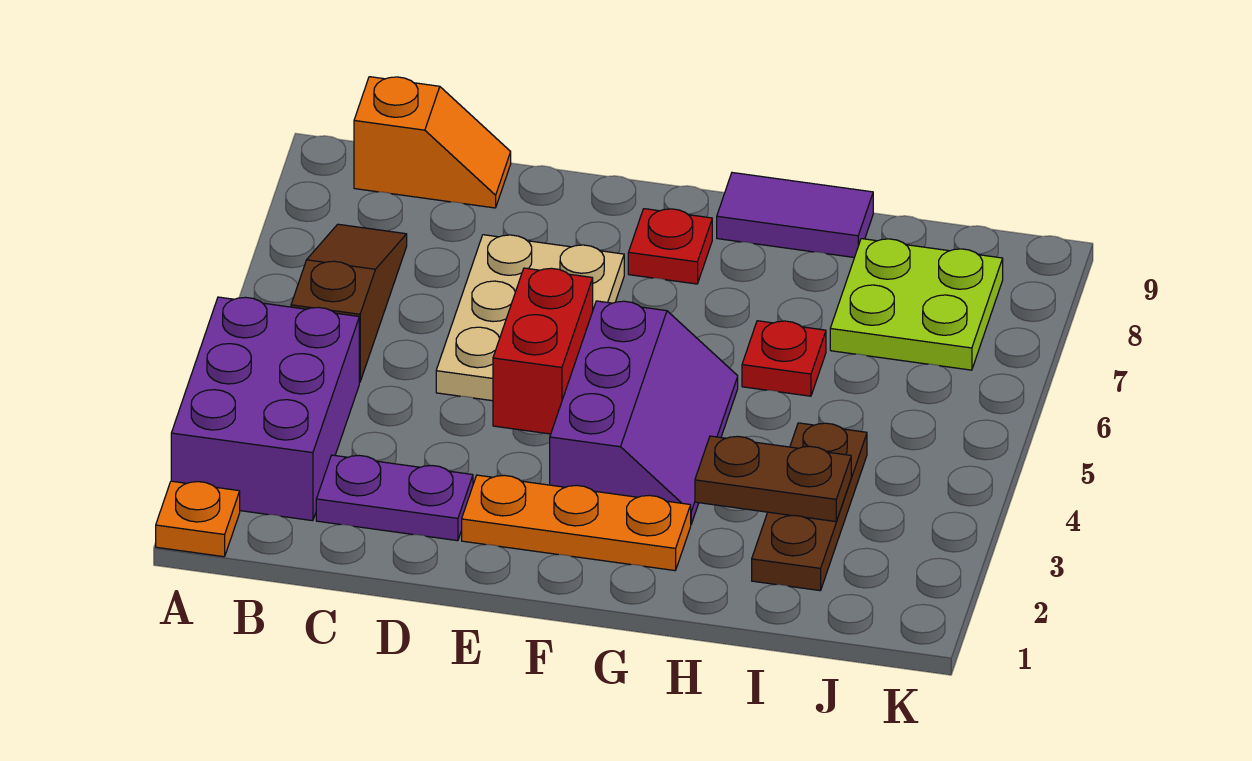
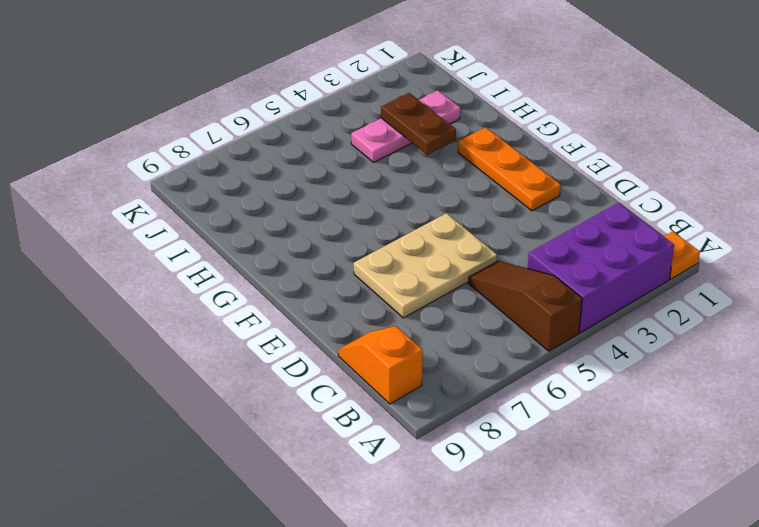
brown slope A5:C5 level 1 top A -> brown slope B5:B7 level 1 top 5
pink plate I2:I4 level 1 -> brown plate I2:I4 level 1
none -> purple plate C2:D2 level 1
none -> purple slope F3:G5 level 1 top F
none -> red plate F8 level 1

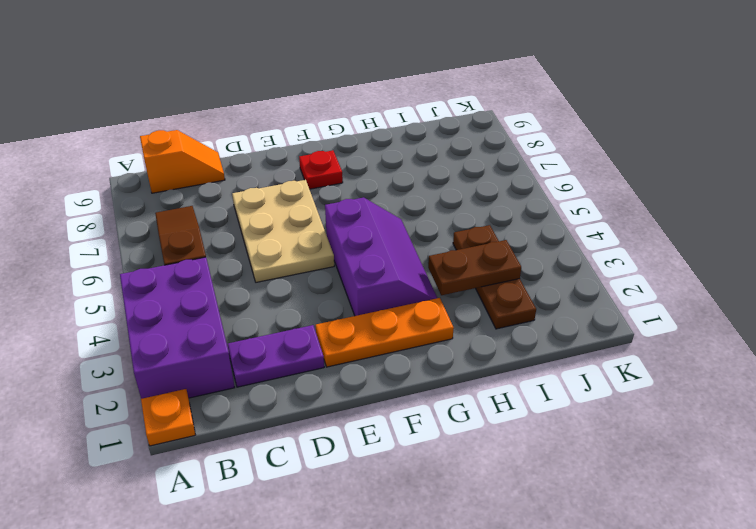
none -> purple tile G9:H9 level 1
none -> red plate H6 level 1
none -> lime plate I7:J8 level 1

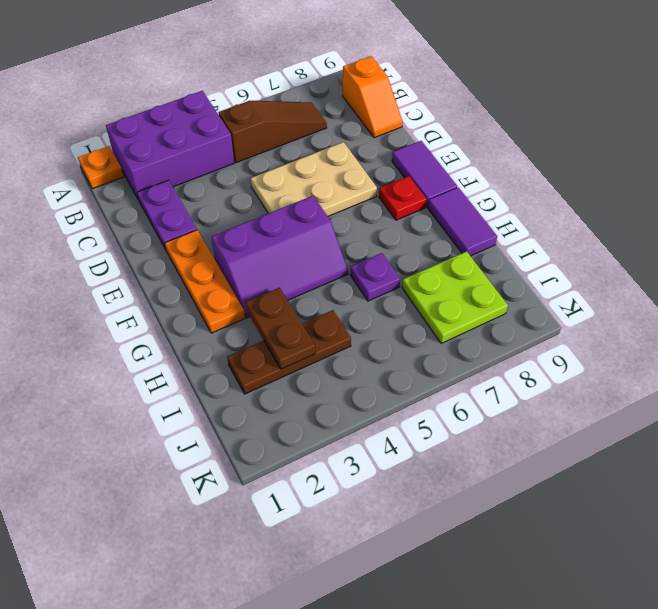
purple tile E9:F9 level 1 -> none
purple plate H6 level 1 -> red plate H6 level 1
none -> red brick E4:E5 level 2

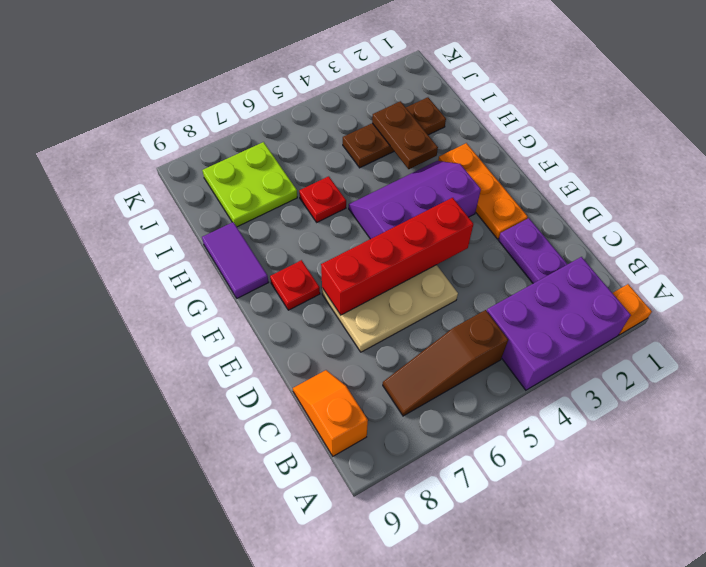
red brick E4:E7 level 2 -> red brick E4:E5 level 2

